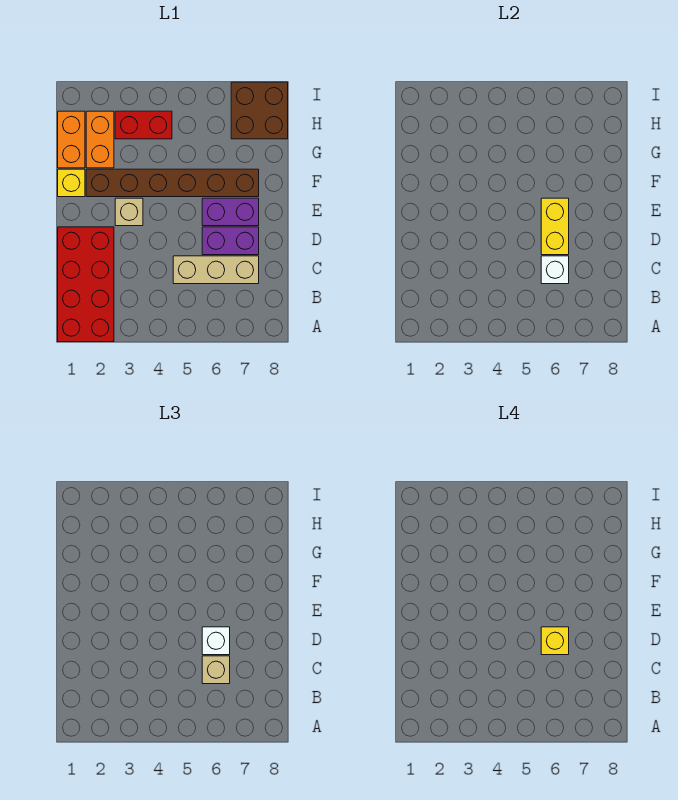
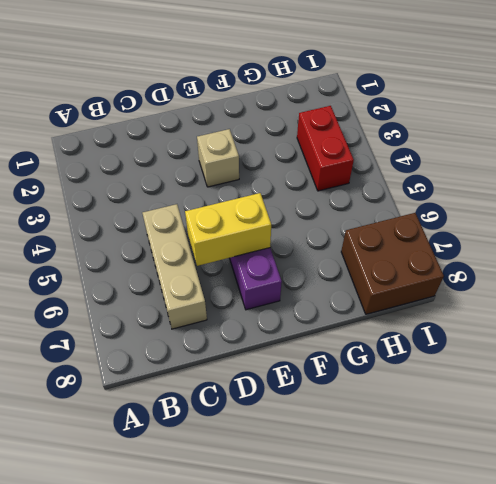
none -> red brick A1:D2 level 1
none -> purple brick D6:D7 level 1
none -> yellow brick F1 level 1

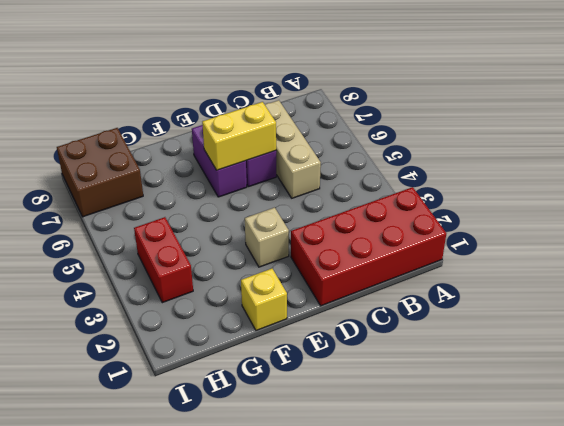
none -> brown brick F2:F7 level 1
none -> orange brick G1:H1 level 1
none -> orange brick G2:H2 level 1

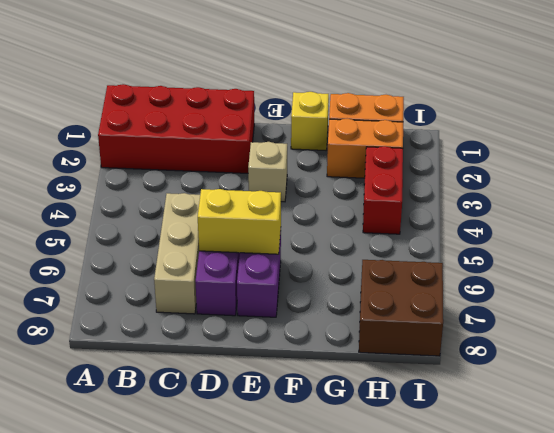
none -> brown brick F2:F7 level 1
none -> white brick C6 level 2
none -> tan brick C6 level 3

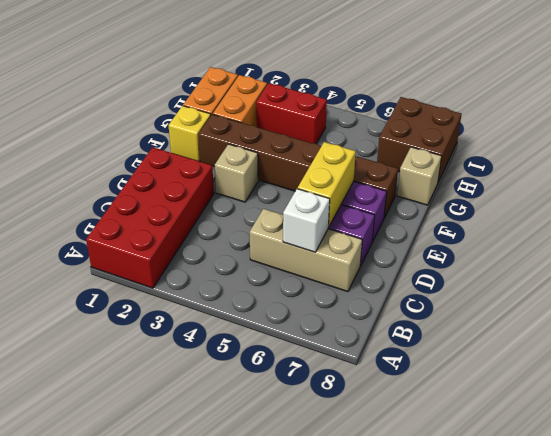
tan brick G8 level 1 -> tan brick C6 level 3
none -> white brick D6 level 3
none -> yellow brick D6 level 4

